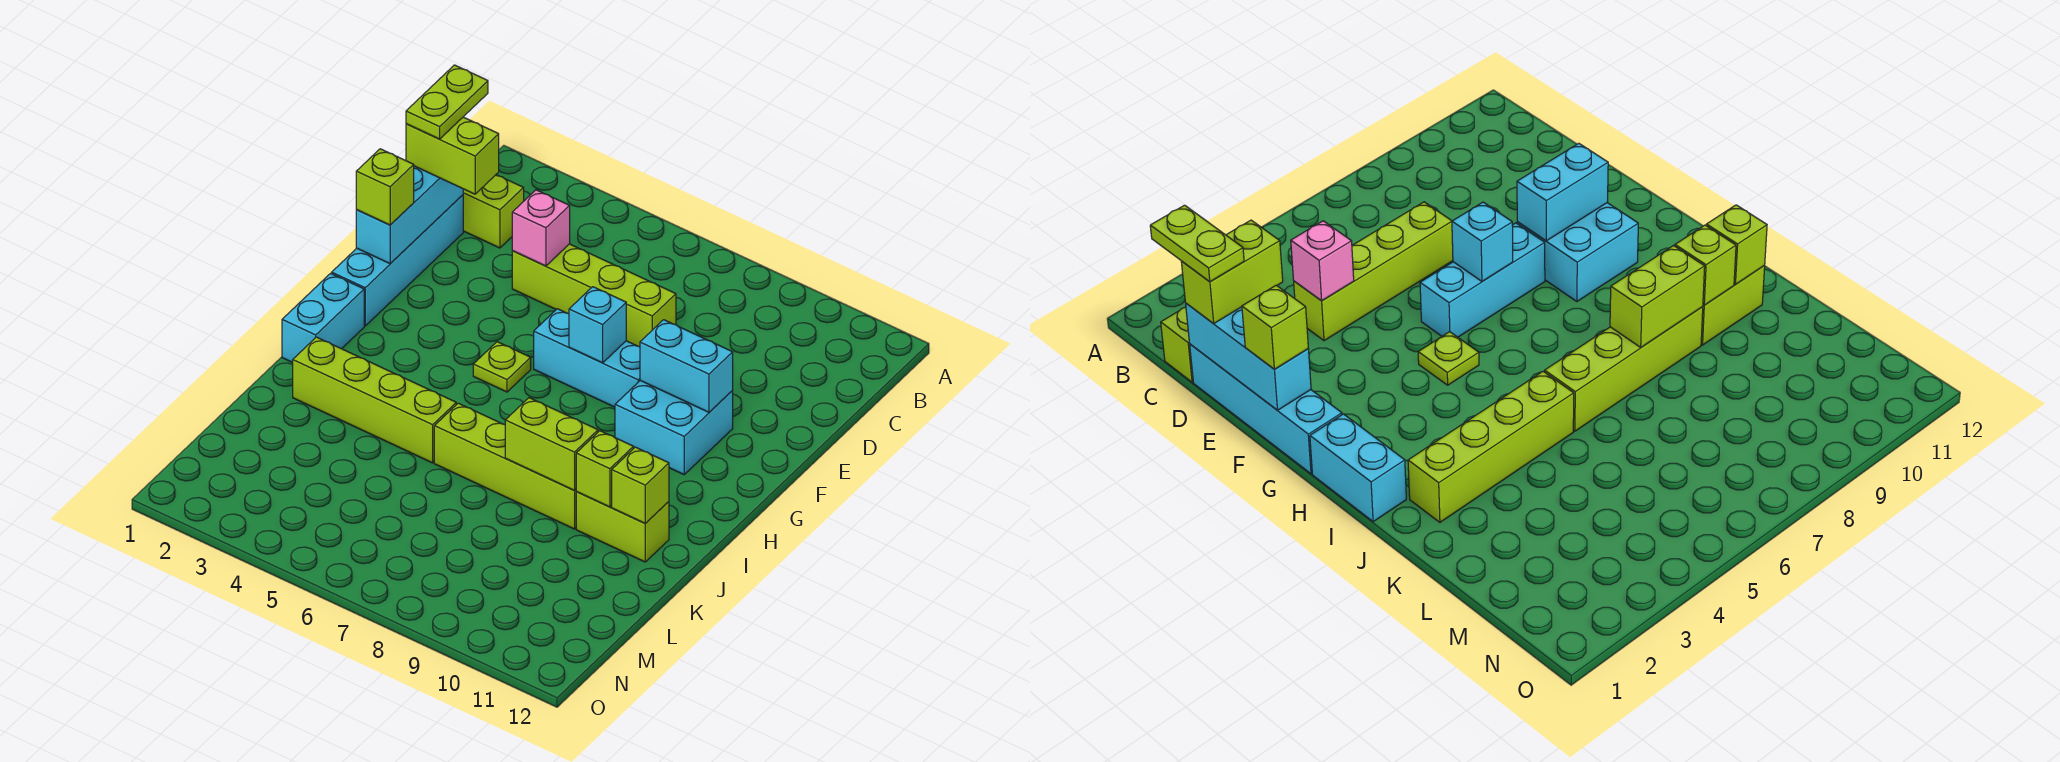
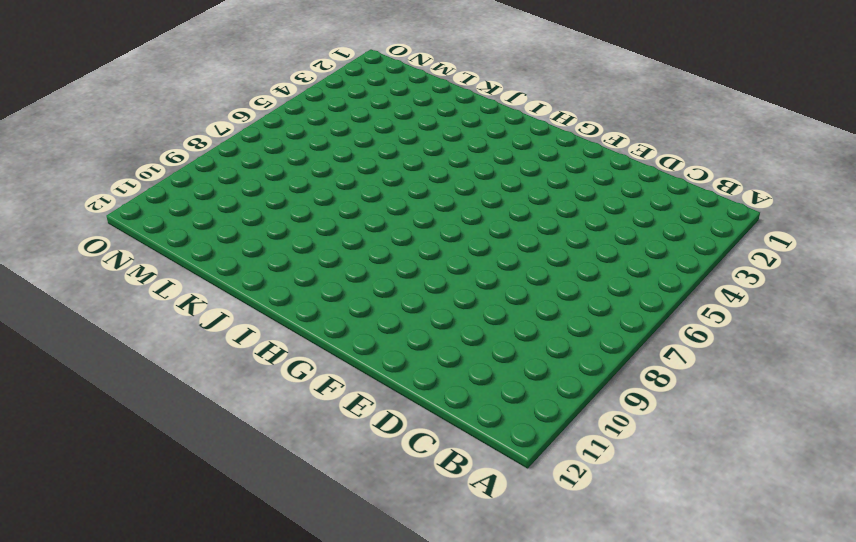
none -> lime brick C1:C2 level 1
none -> cyan brick D1:G1 level 1
none -> lime brick D4:D7 level 1

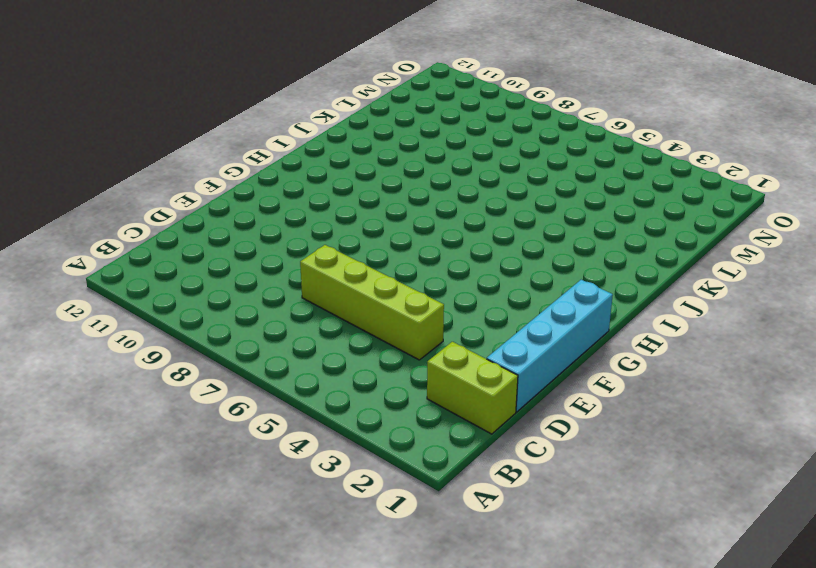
none -> cyan brick F6:F8 level 1
none -> cyan brick F9:G10 level 1
none -> lime plate G5 level 1

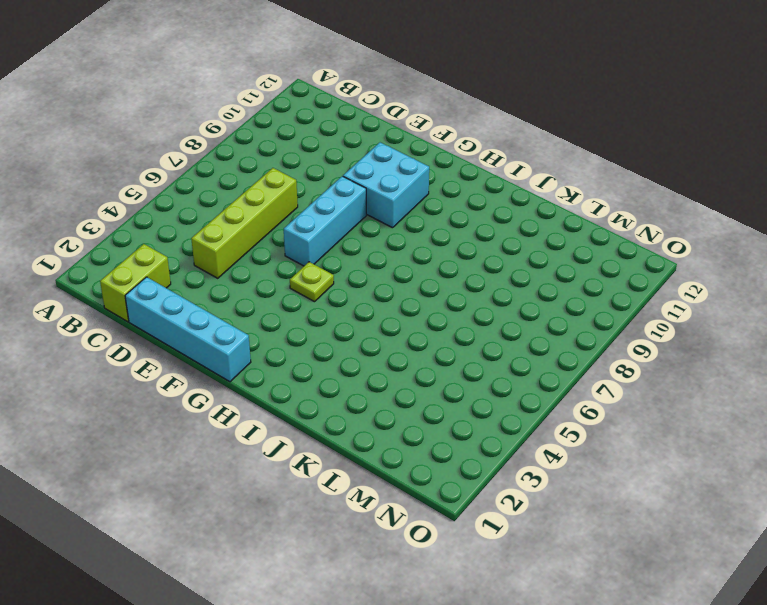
none -> cyan brick H1:I1 level 1
none -> lime brick J2:J5 level 1
none -> lime brick J6:J9 level 1

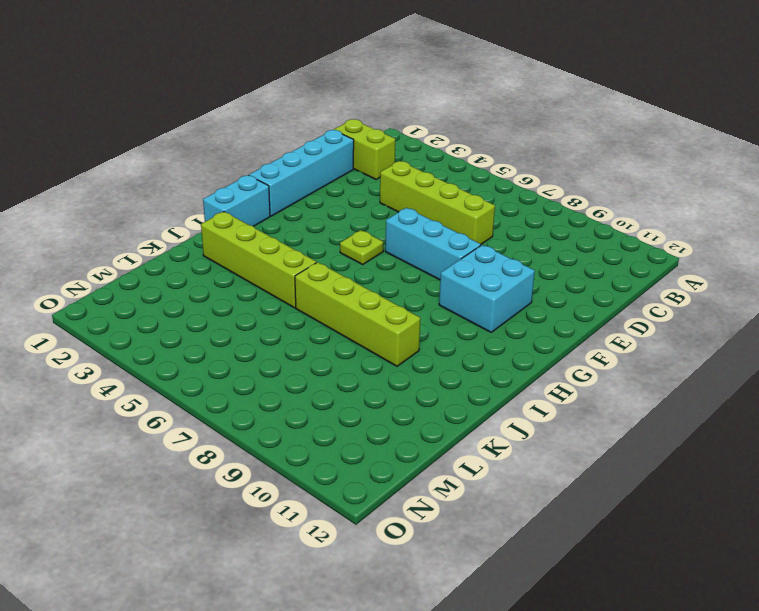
none -> lime brick J10:J11 level 1
none -> cyan brick D1:F1 level 2
none -> pink brick D4 level 2

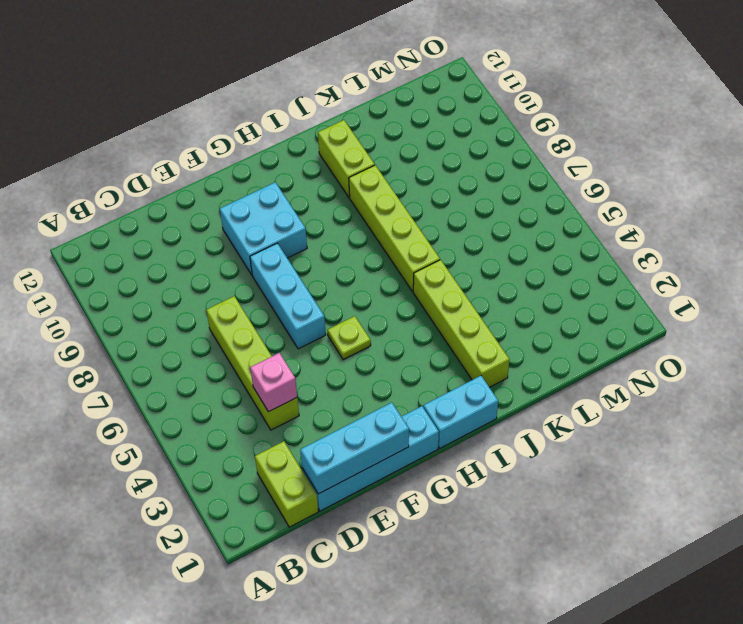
none -> cyan brick F7 level 2
none -> cyan brick F9:F10 level 2
none -> lime brick J8:J9 level 2

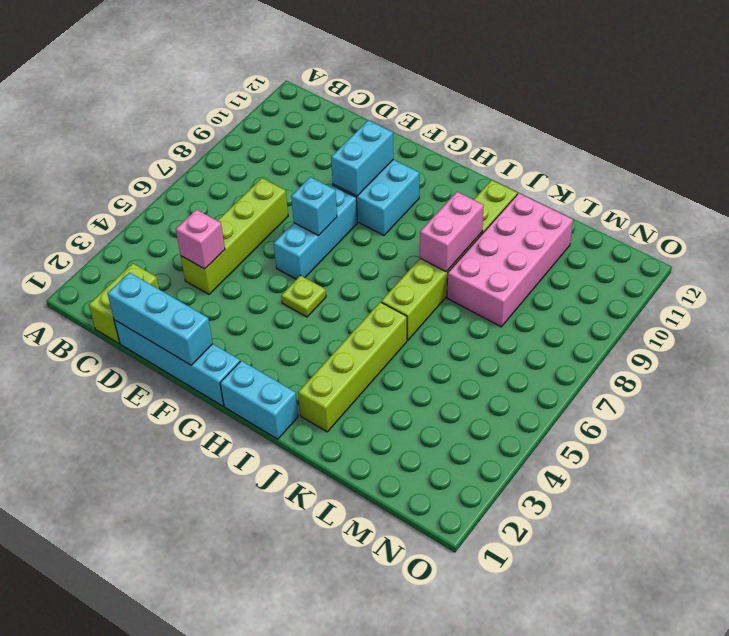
pink brick J8:J9 level 2 -> lime brick J8:J9 level 2
pink brick K8:L11 level 1 -> none
none -> lime brick J10 level 2
none -> lime brick J11 level 2
none -> lime brick D1:D2 level 3

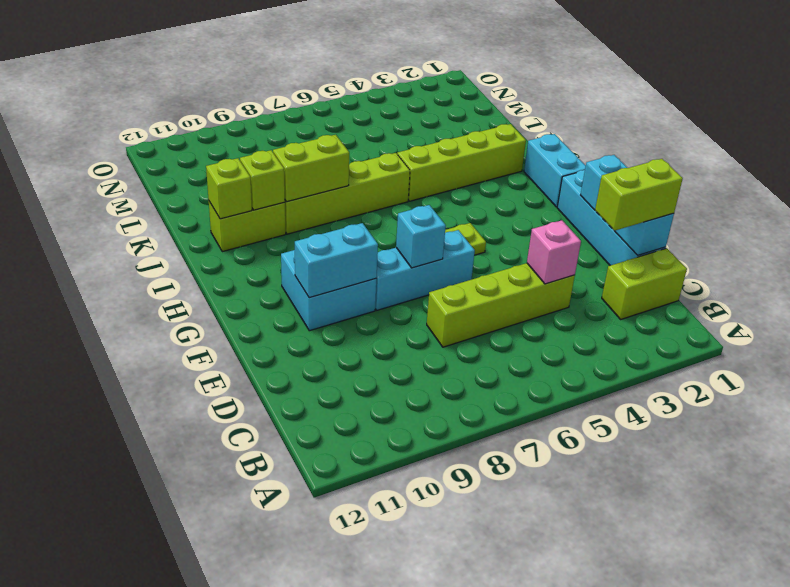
none -> lime brick F1 level 3
none -> lime plate C1:D1 level 4

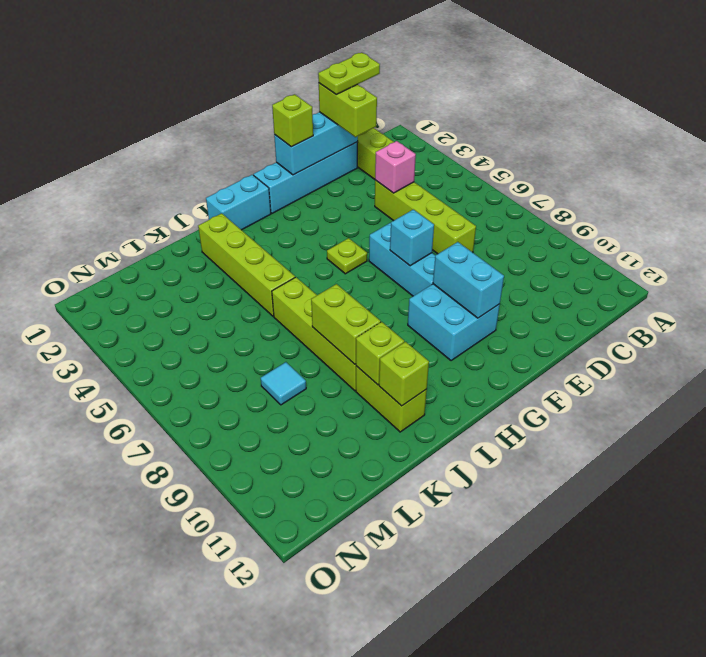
cyan tile L8 level 1 -> none

